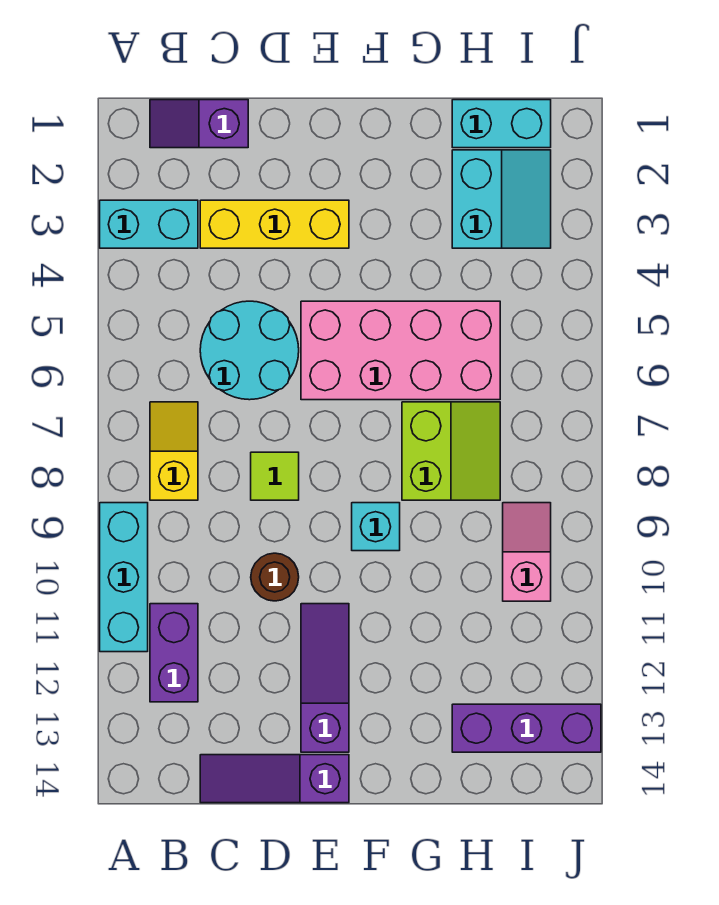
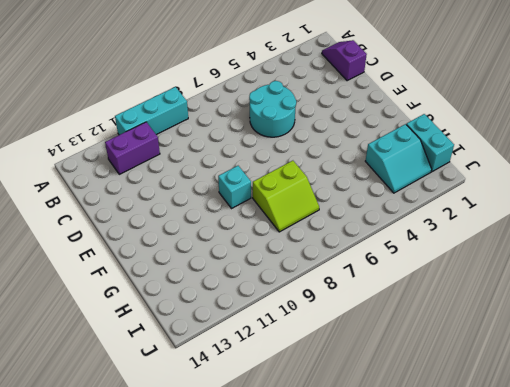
none -> cyan brick A3:B3 level 1
none -> yellow slope B7:B8 level 1 top 8
none -> yellow brick C3:E3 level 1

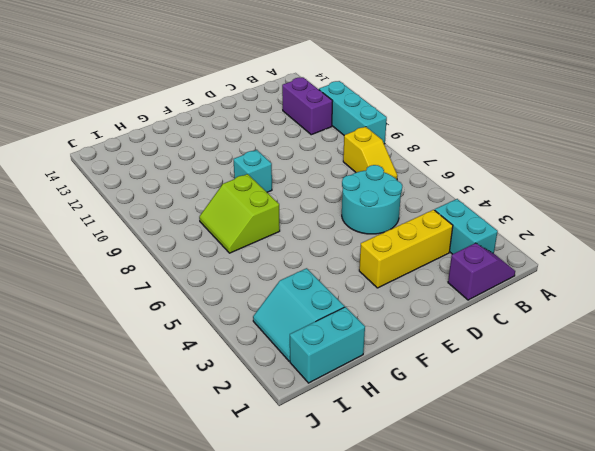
cyan brick B2:B3 level 1 -> cyan brick A3:B3 level 1
none -> purple slope C14:E14 level 1 top E
none -> lime tile D8 level 1
none -> brown round brick D10 level 1

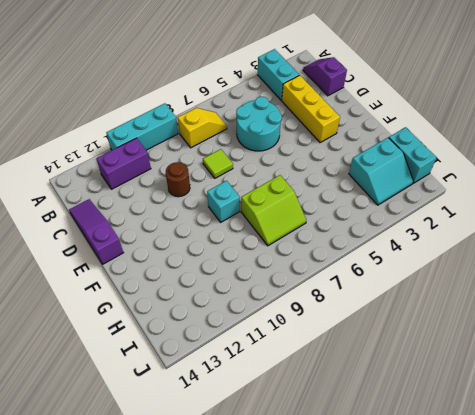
none -> pink brick E5:H6 level 1
none -> purple slope E11:E13 level 1 top 13
none -> purple brick H13:J13 level 1

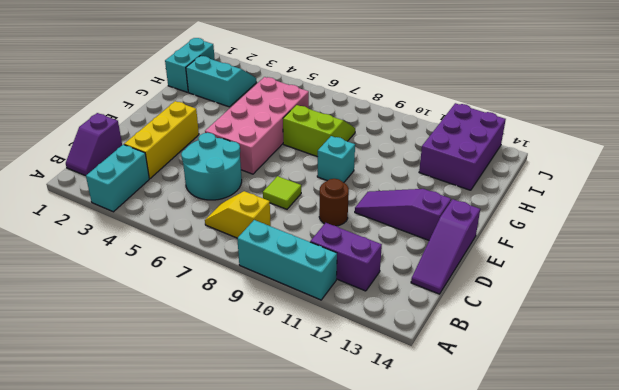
purple brick H12:J13 level 1 -> purple brick H13:J13 level 1
none -> pink slope I9:I10 level 1 top 10

